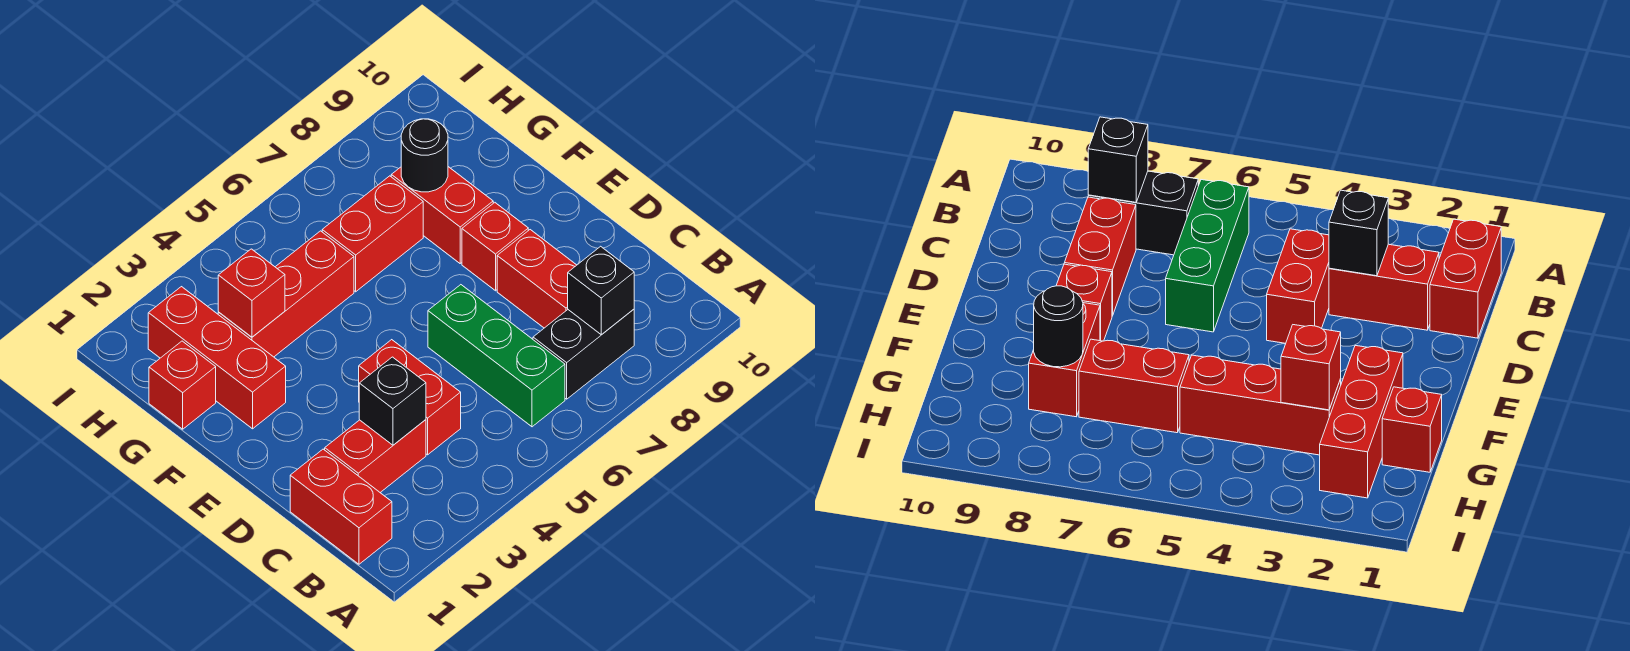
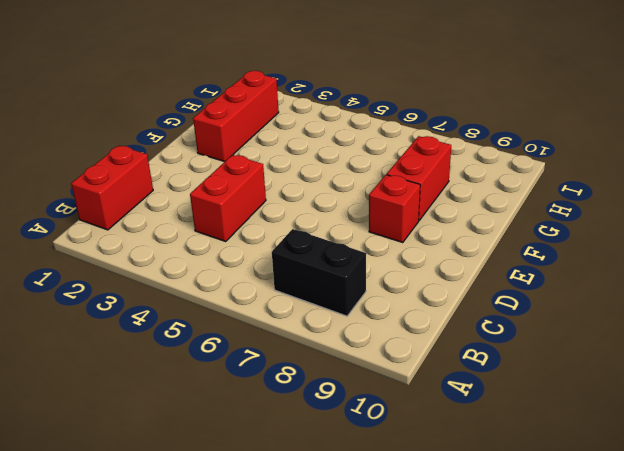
none -> green brick B6:D6 level 1
none -> red brick C2:C3 level 1
none -> red brick C8:D8 level 1

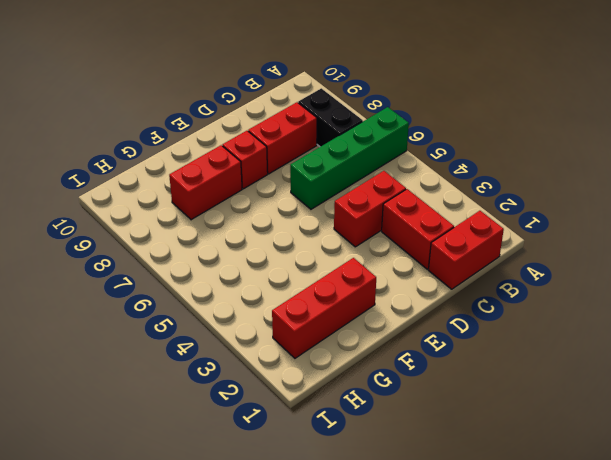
green brick A6:D6 level 1 -> green brick B6:D6 level 1
none -> red brick G1 level 1
none -> red brick G3:G5 level 1
none -> red brick G6:G7 level 1

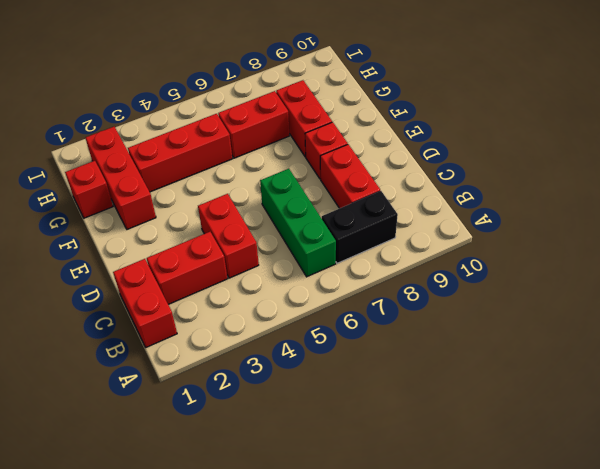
none -> black brick B8 level 2
none -> black brick C3 level 2
none -> red brick G3 level 2

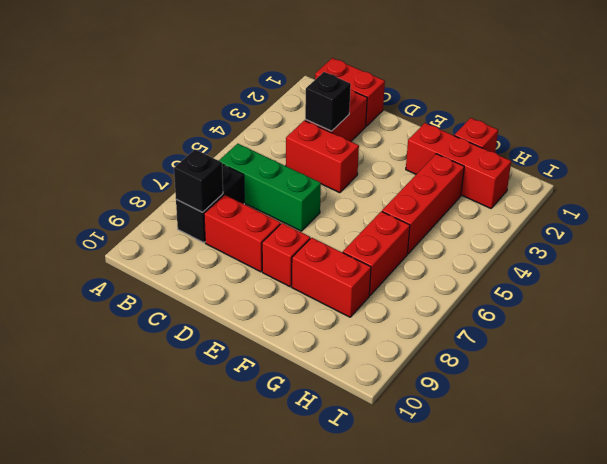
none -> red brick G3 level 2
none -> black round brick G8 level 2

